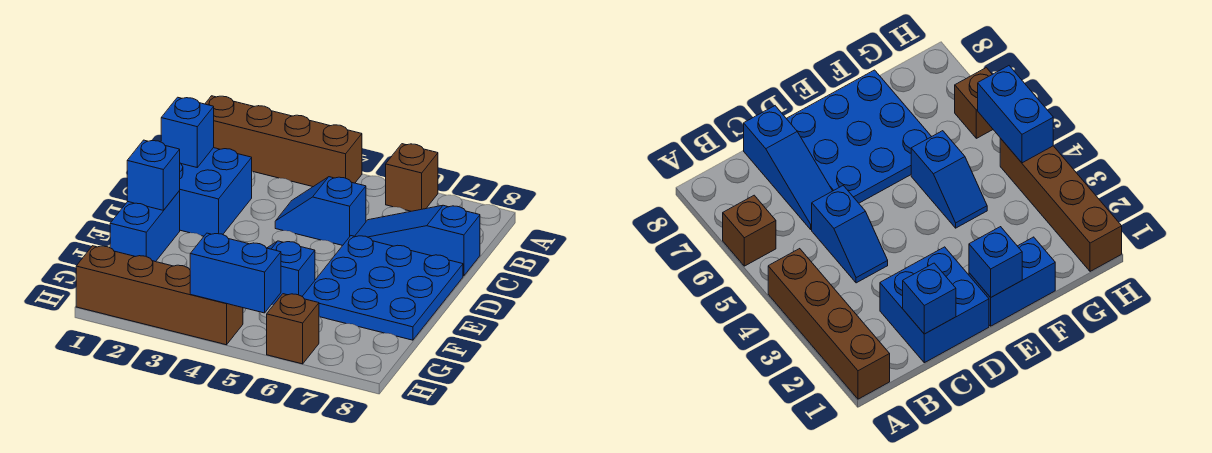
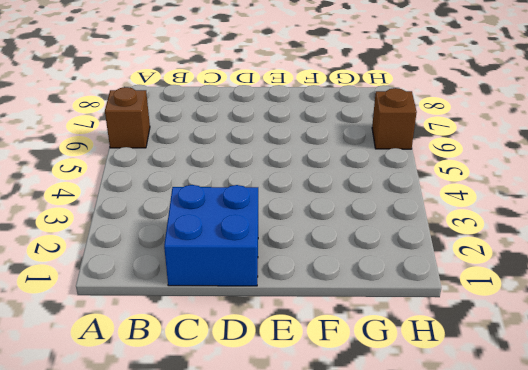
none -> brown brick A1:A4 level 1
none -> blue slope C4:C5 level 1 top 5
none -> blue slope C6:C8 level 1 top 8

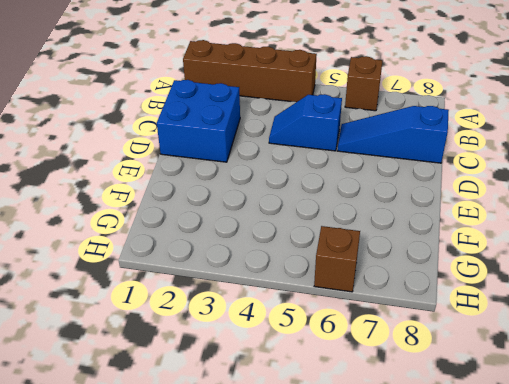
none -> blue plate D6:F8 level 1
none -> blue brick E1:F1 level 1
none -> blue slope F4:F5 level 1 top 5

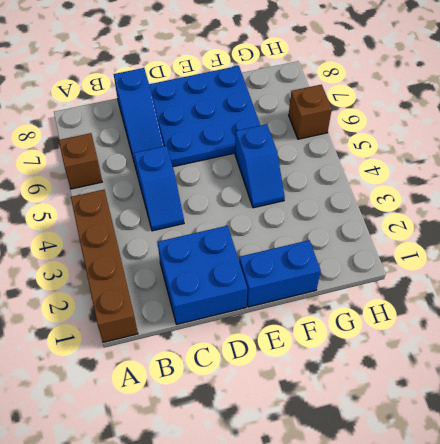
none -> brown brick H1:H4 level 1
none -> blue brick C1 level 2
none -> blue brick E1 level 2

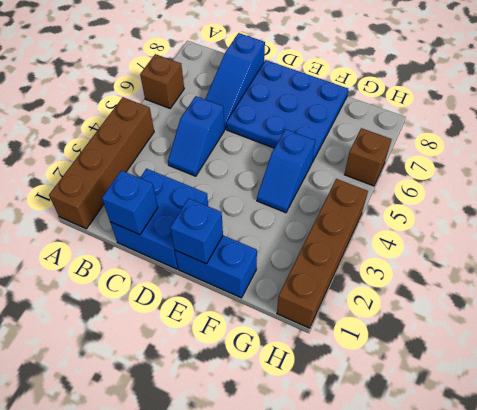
none -> blue brick H4:H5 level 2

